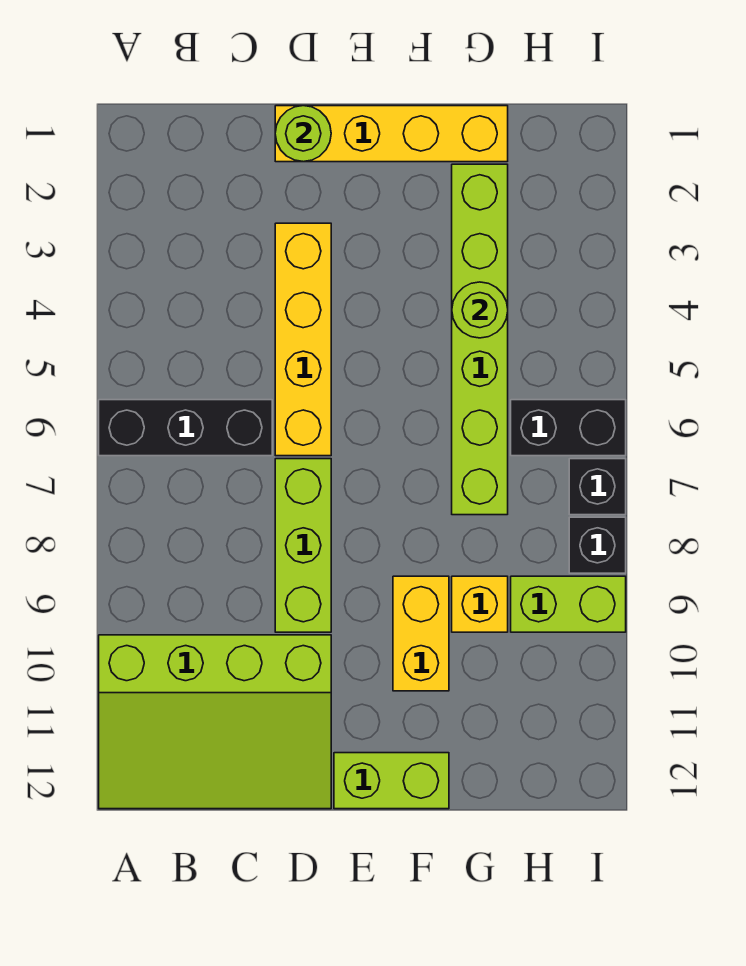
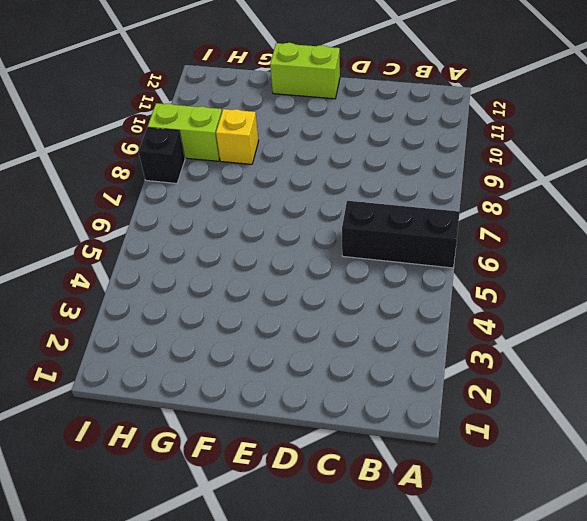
none -> lime slope A10:D12 level 1 top 10
none -> yellow brick D1:G1 level 1
none -> yellow brick D3:D6 level 1

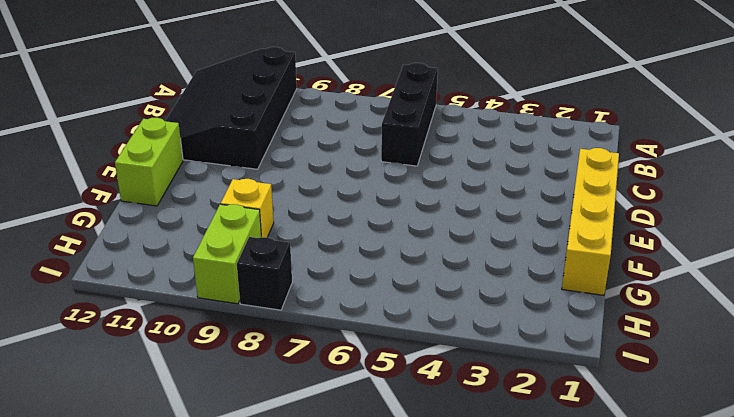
black slope A10:D12 level 1 top 10 -> lime slope A10:D12 level 1 top 10
none -> yellow brick D3:D6 level 1
none -> lime brick D7:D9 level 1
none -> yellow brick F9:F10 level 1

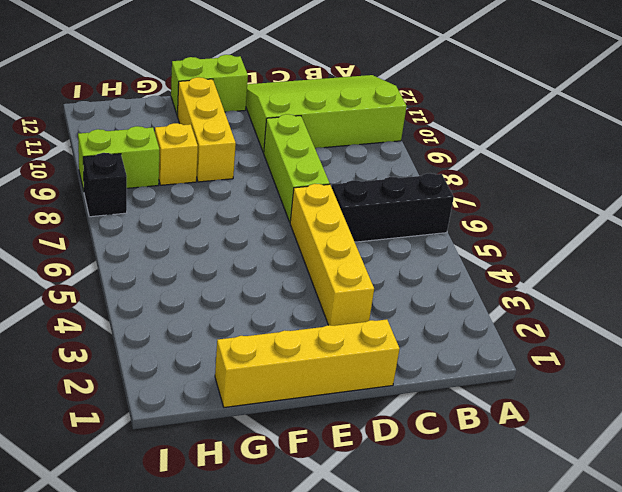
yellow brick F9:F11 level 1 -> yellow brick F9:F10 level 1
none -> lime brick G2:G7 level 1
none -> black brick H6:I6 level 1
none -> black brick I7 level 1

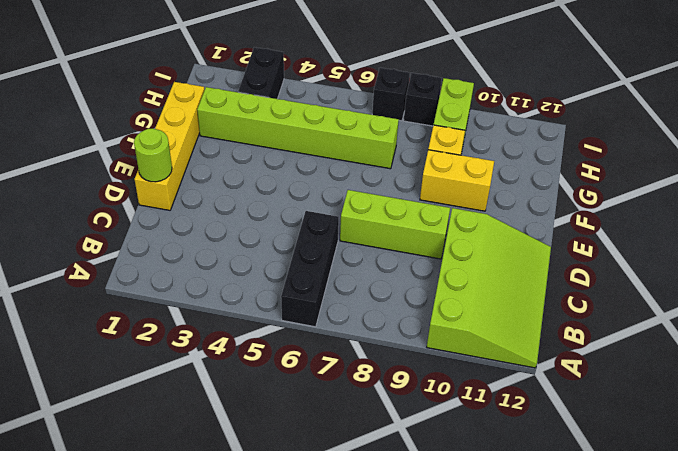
black brick H3:I3 level 1 -> black brick H6:I6 level 1
none -> yellow brick D3:D6 level 1
none -> lime brick E12:F12 level 1
none -> lime round brick G4 level 2

